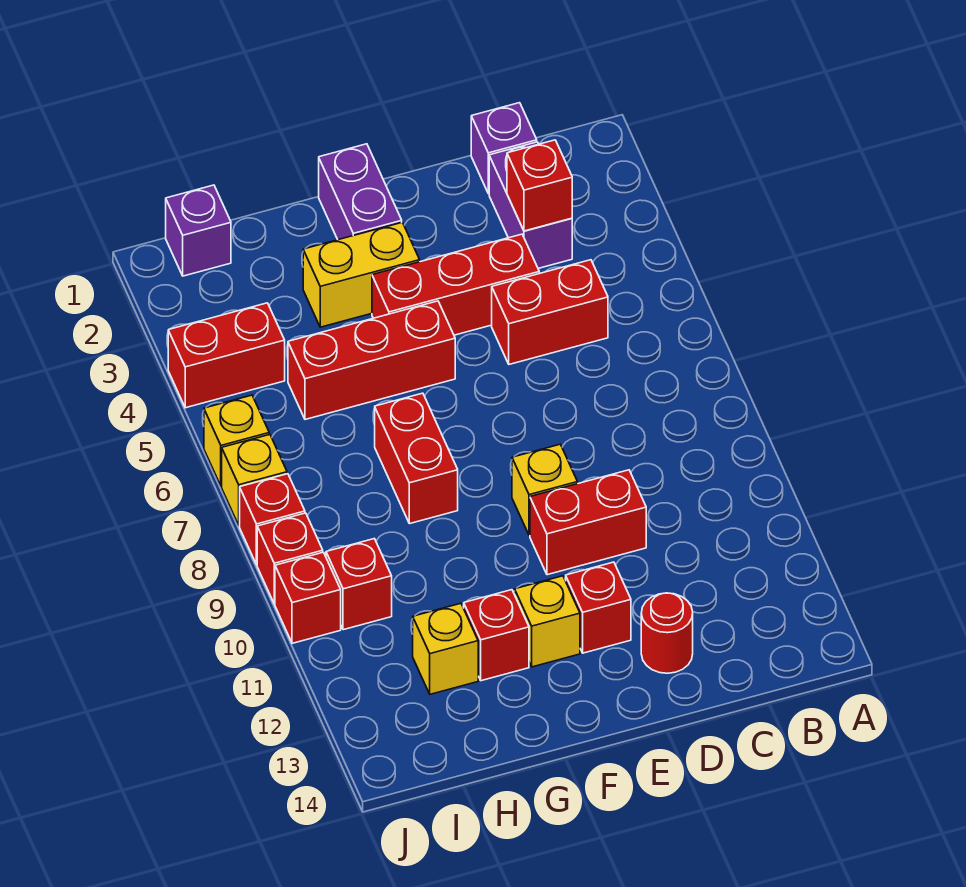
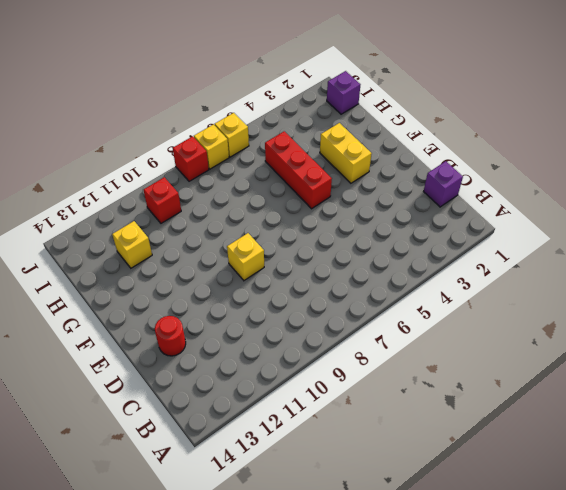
none -> purple brick C2:C3 level 1
none -> red brick C5:D5 level 1
none -> red brick D4:F4 level 1

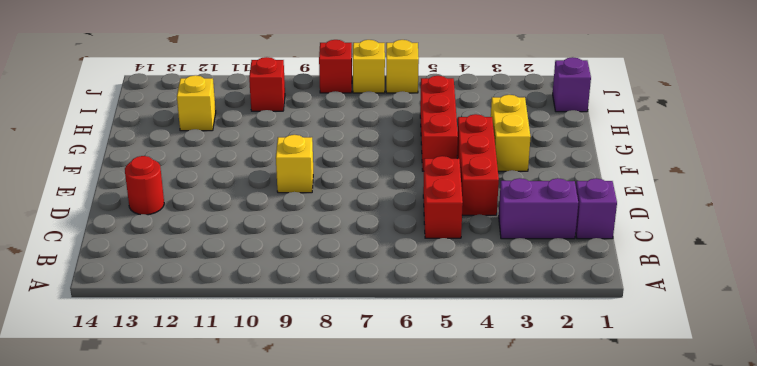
none -> red brick D10:E10 level 1
none -> red brick E12 level 1
none -> purple brick F1:F2 level 1

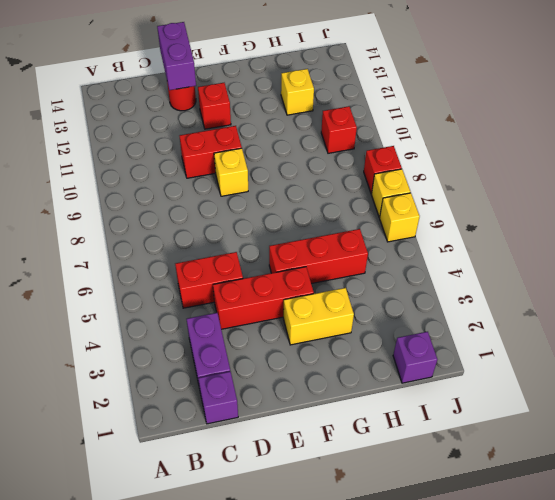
purple brick D13:D14 level 2 -> purple brick F1:F2 level 1
none -> yellow brick F12 level 1
none -> red brick G7:G8 level 1
none -> red brick G12 level 1

